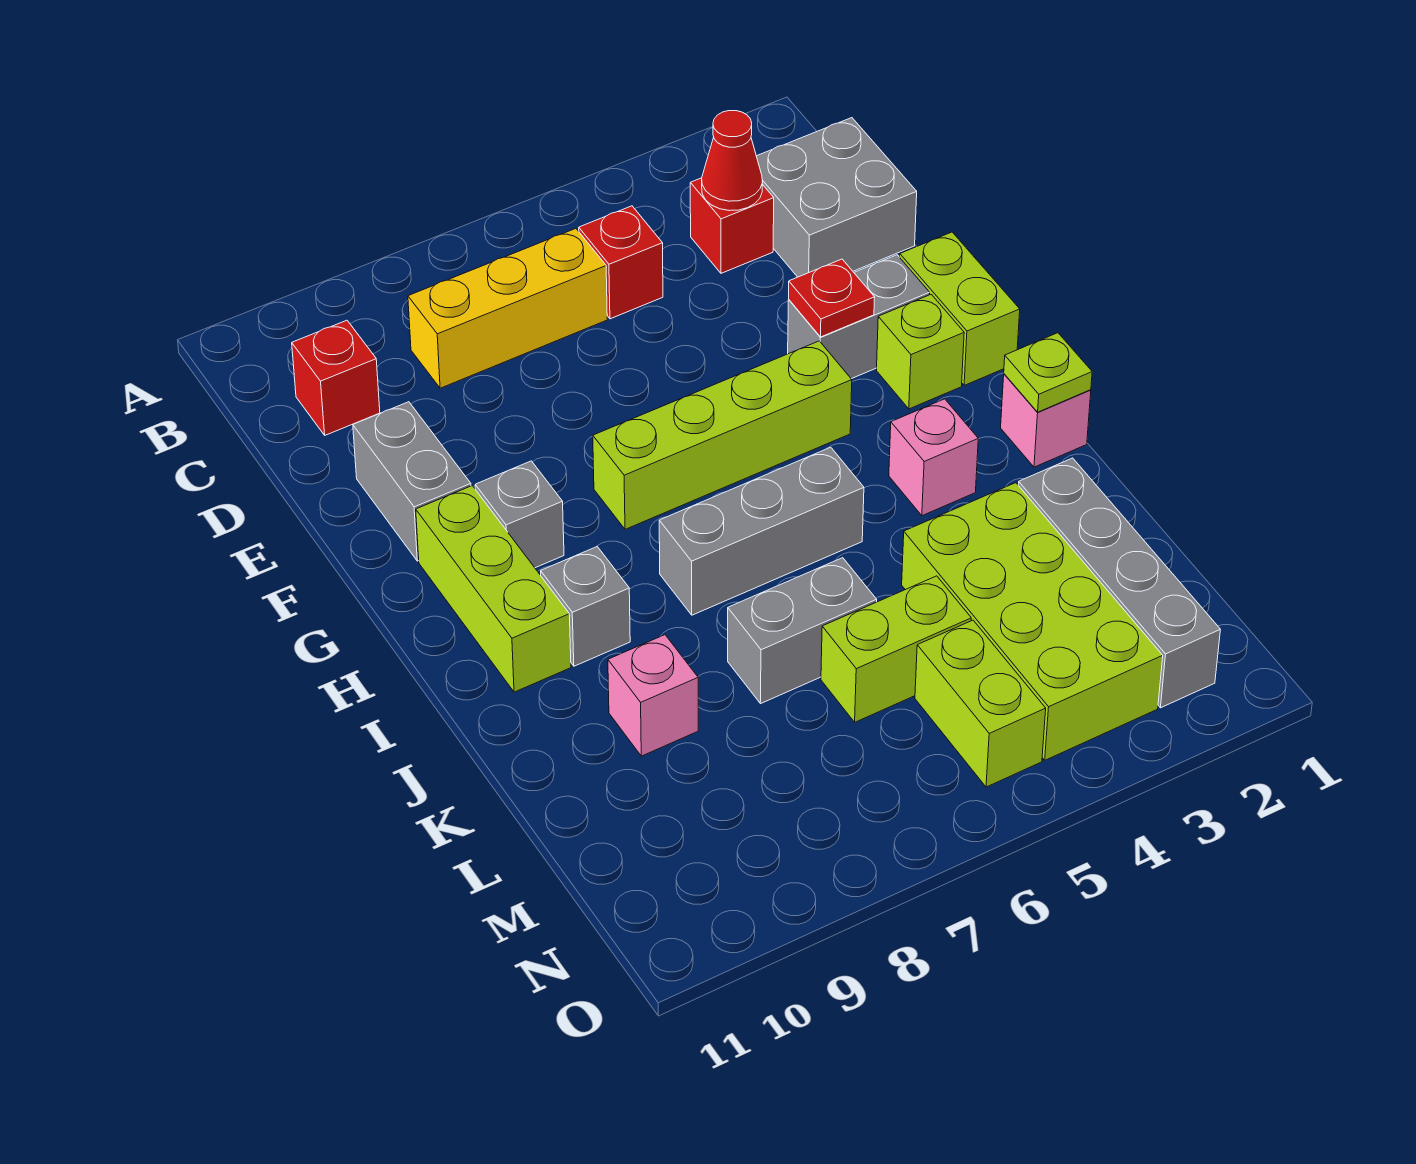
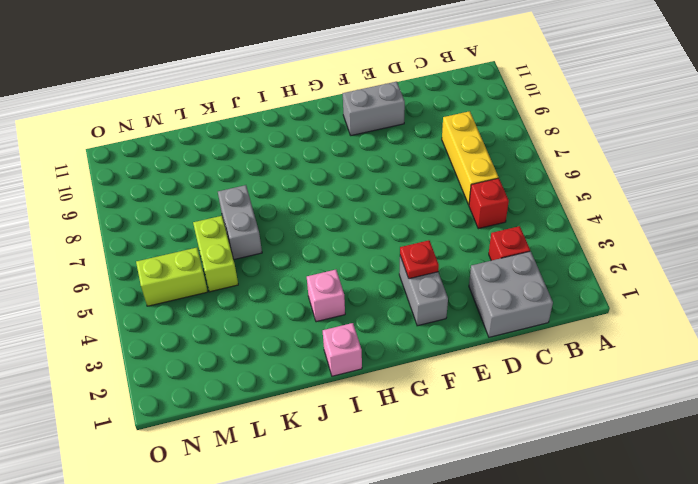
none -> red brick C10 level 1
none -> lime brick F1:G1 level 1
none -> lime brick G2 level 1

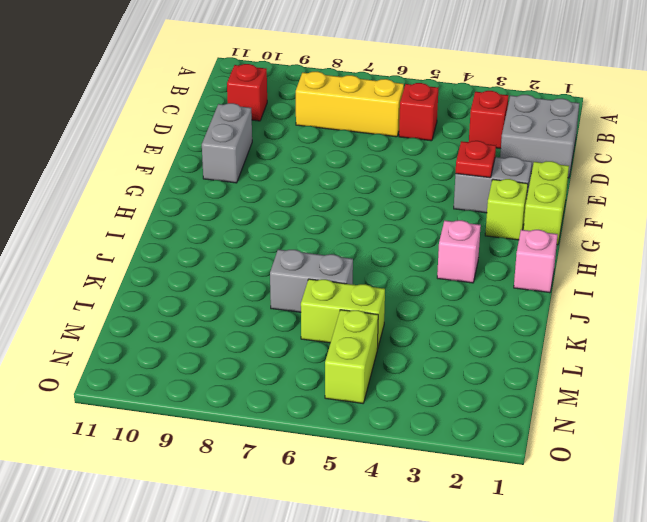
none -> lime brick G4:G7 level 1
none -> grey brick G9 level 1
none -> lime brick G10:I10 level 1

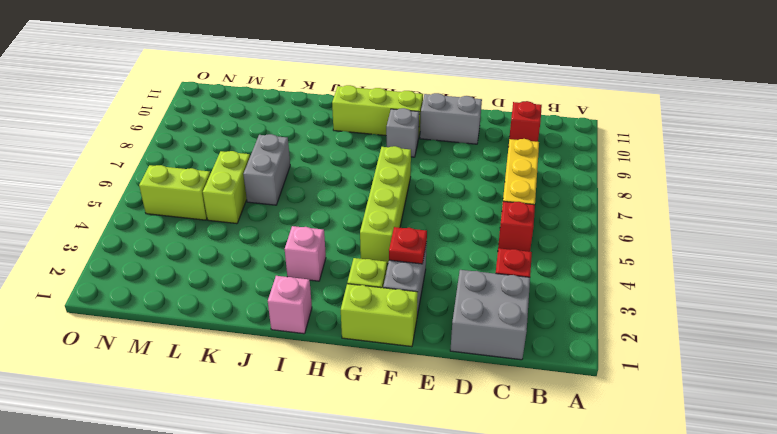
none -> grey brick I5:I7 level 1
none -> grey brick I9 level 1
none -> grey brick K2:N2 level 1

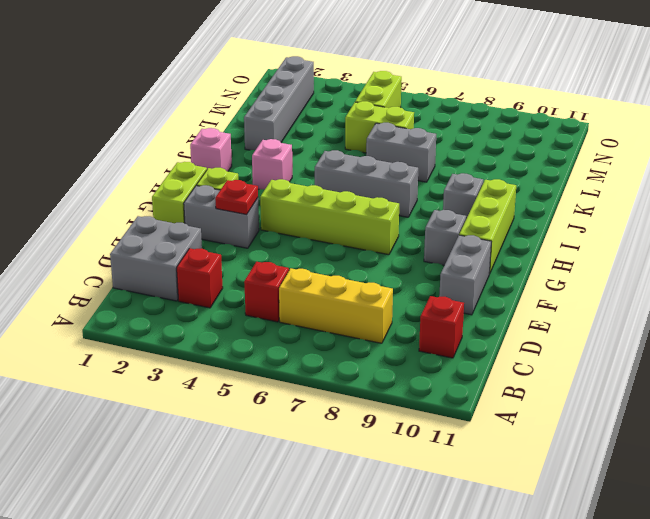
none -> lime brick K3:N4 level 1
none -> pink brick K9 level 1
none -> red cone C3 level 2

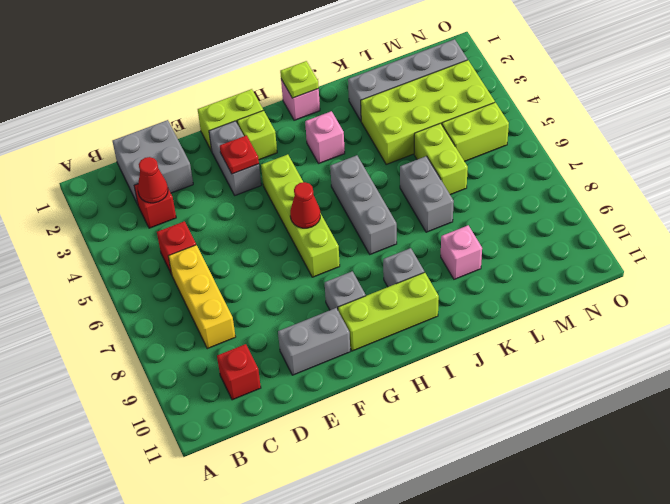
red cone G6 level 2 -> none

